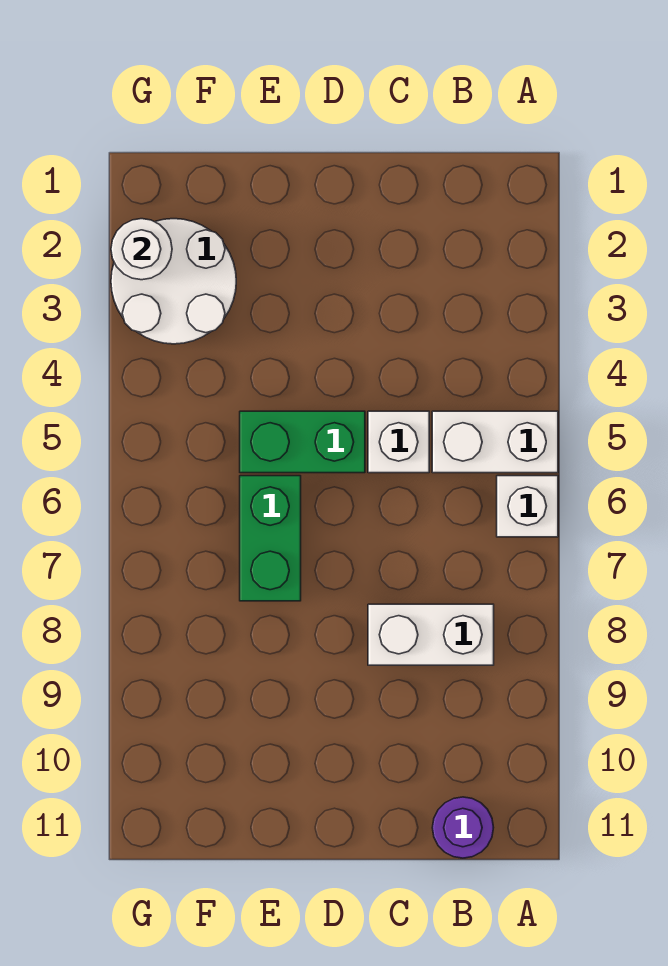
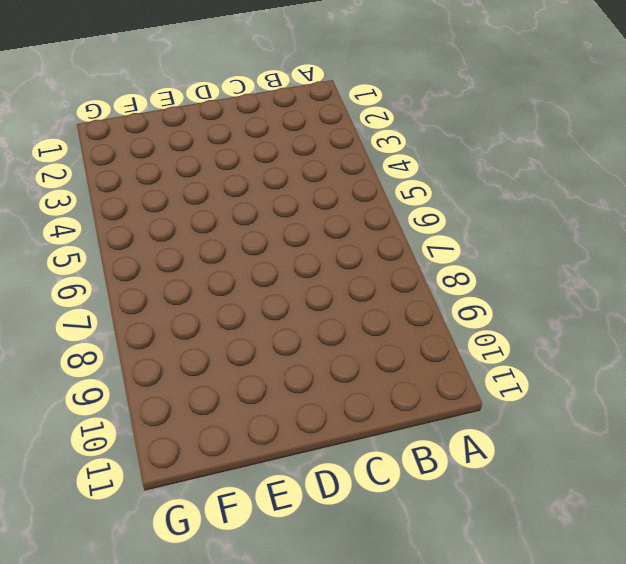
none -> white brick A5:B5 level 1
none -> white brick A6 level 1

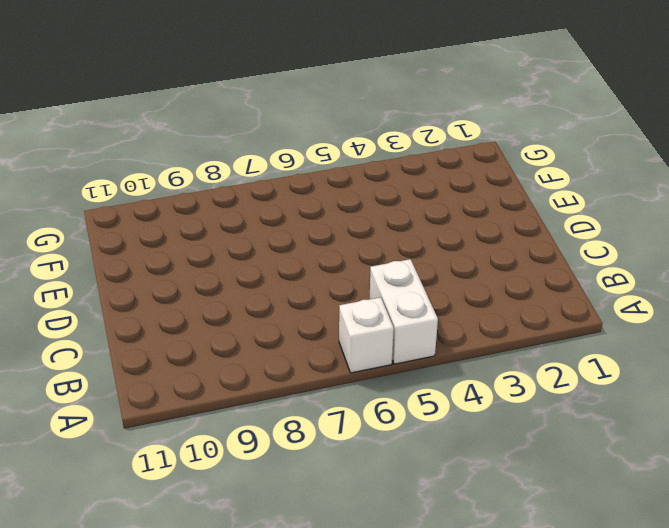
none -> white brick B8:C8 level 1
none -> purple round brick B11 level 1

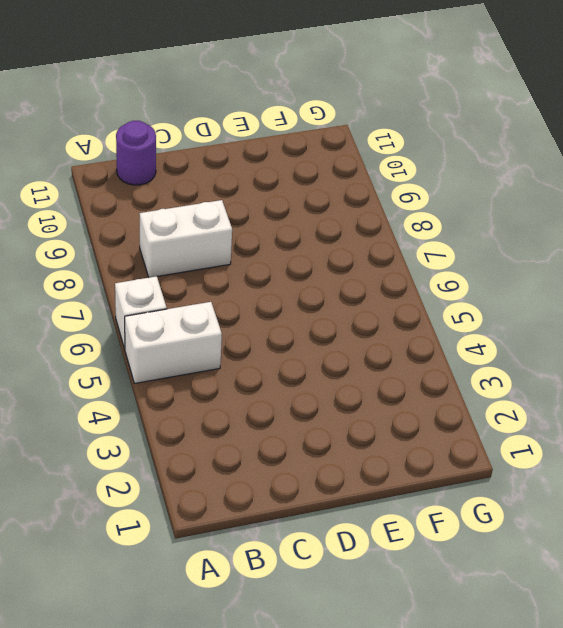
none -> white brick C5 level 1
none -> green brick D5:E5 level 1

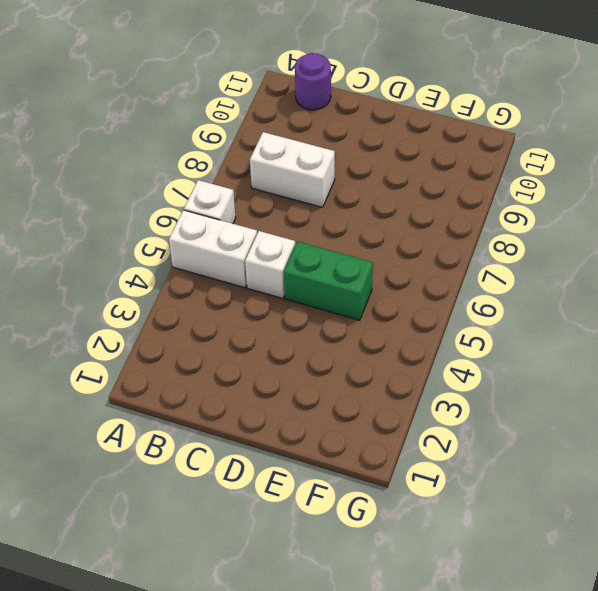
none -> green brick E6:E7 level 1
none -> white round brick F2:G3 level 1

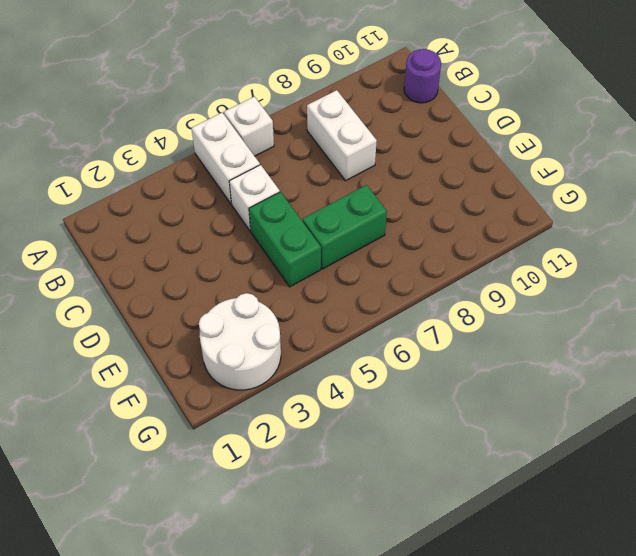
none -> white round brick G2 level 2

